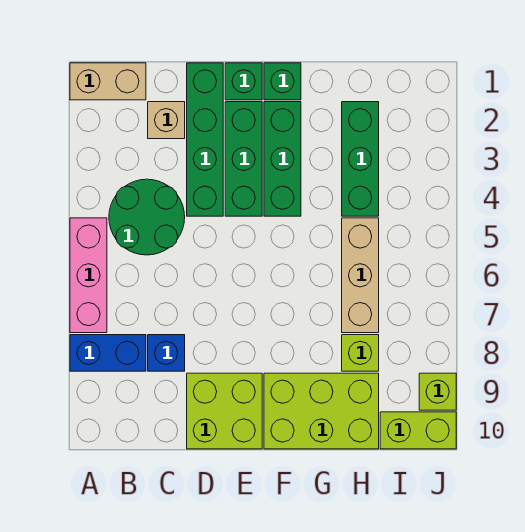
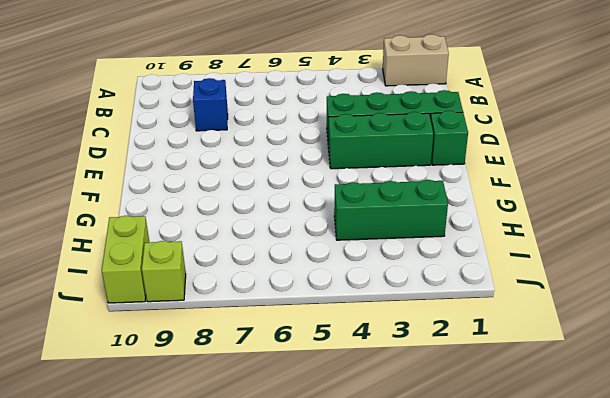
tan brick A1:A2 level 1 -> tan brick A1:B1 level 1
none -> pink brick A5:A7 level 1
none -> blue brick A8:B8 level 1
none -> green round brick B4:C5 level 1

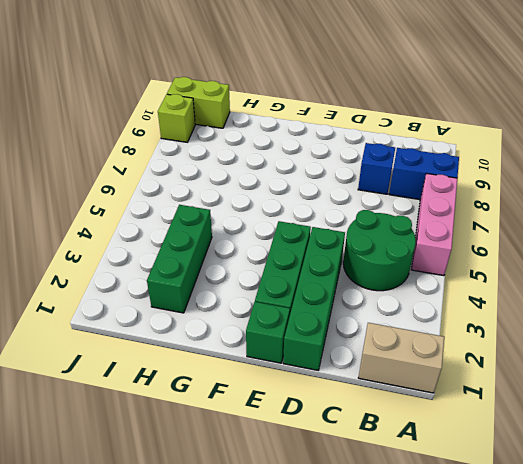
none -> tan brick C2 level 1
none -> lime brick D9:E10 level 1
none -> green brick F1 level 1

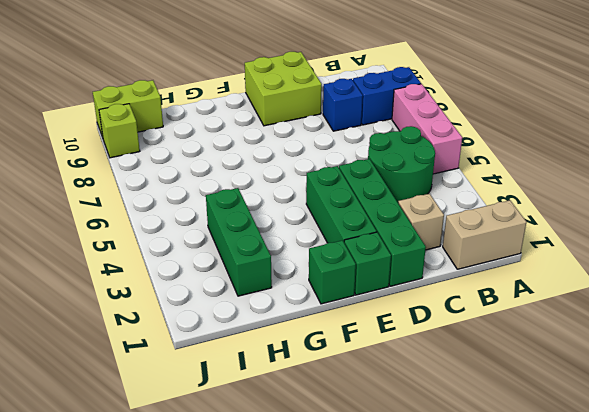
none -> green brick F2:F4 level 1
none -> lime brick F9:H10 level 1
none -> tan brick H5:H7 level 1

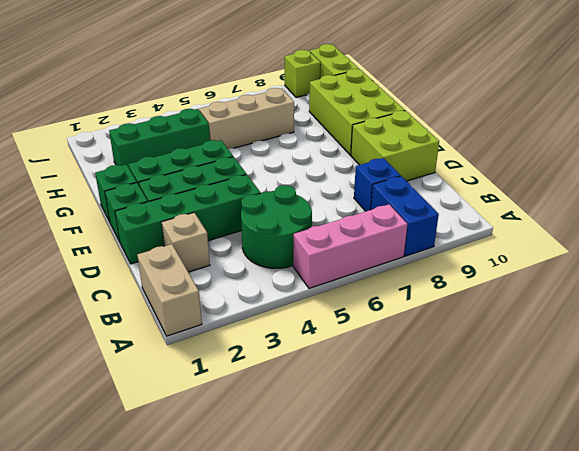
none -> lime brick H8 level 1

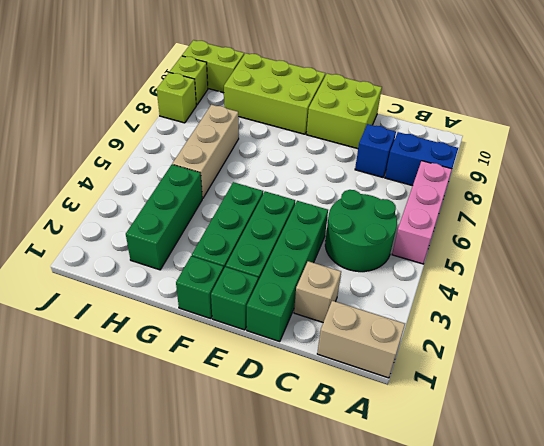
lime brick J8 level 1 -> lime brick H8 level 1

